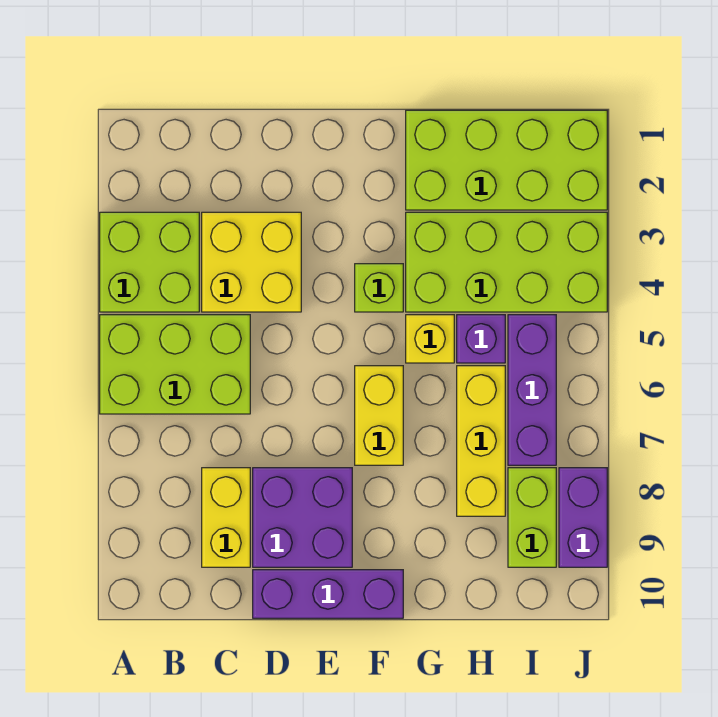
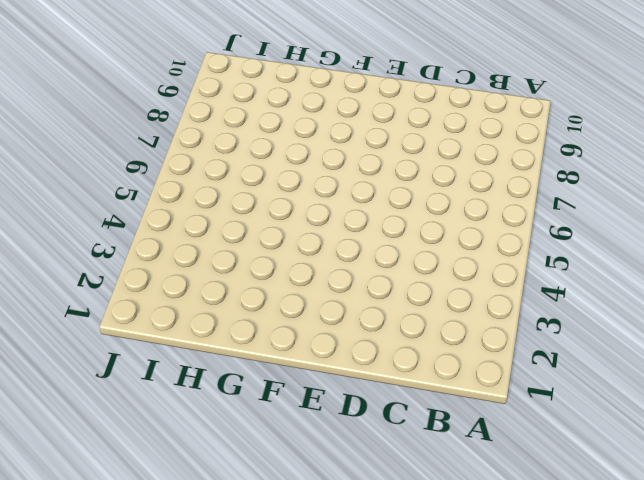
none -> lime brick A3:B4 level 1
none -> lime brick A5:C6 level 1
none -> yellow brick C3:D4 level 1

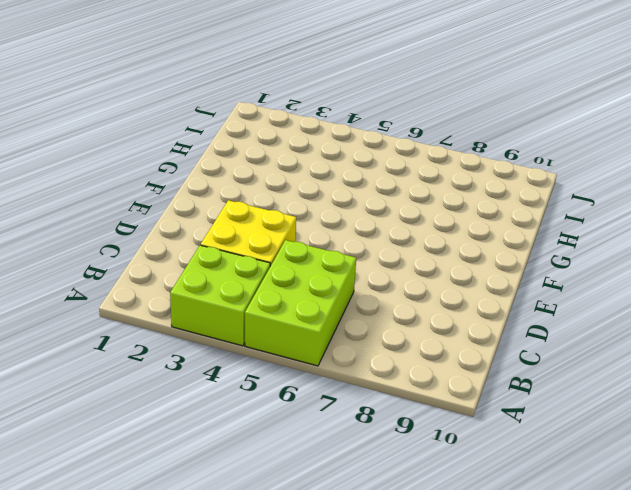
none -> yellow brick C8:C9 level 1
none -> purple brick D8:E9 level 1
none -> purple brick D10:F10 level 1

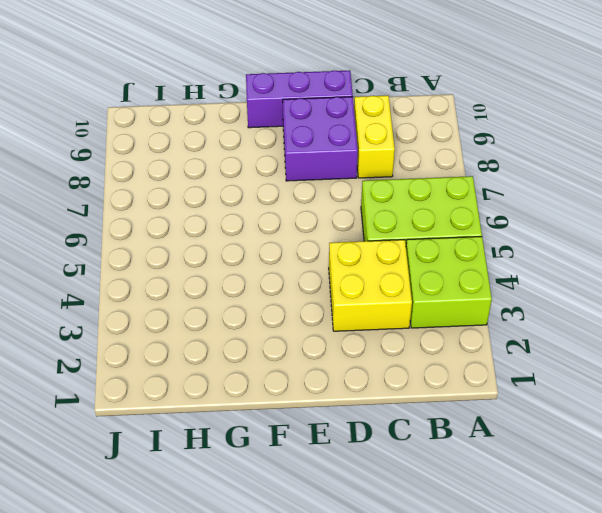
none -> lime brick F4 level 1
none -> yellow brick F6:F7 level 1
none -> lime brick G1:J2 level 1

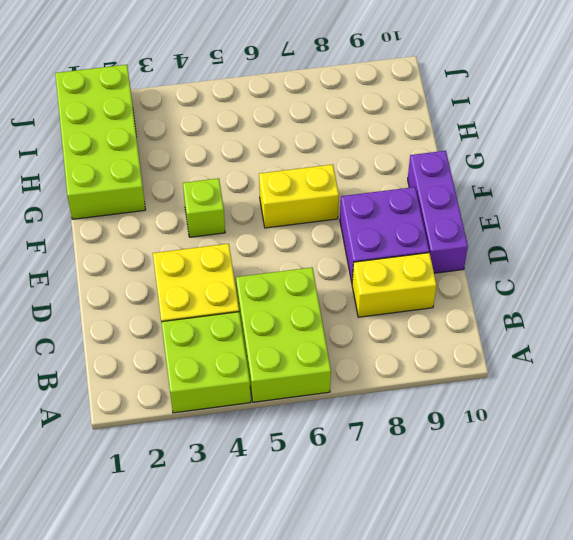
none -> lime brick G3:J4 level 1
none -> yellow brick G5 level 1
none -> purple brick H5 level 1

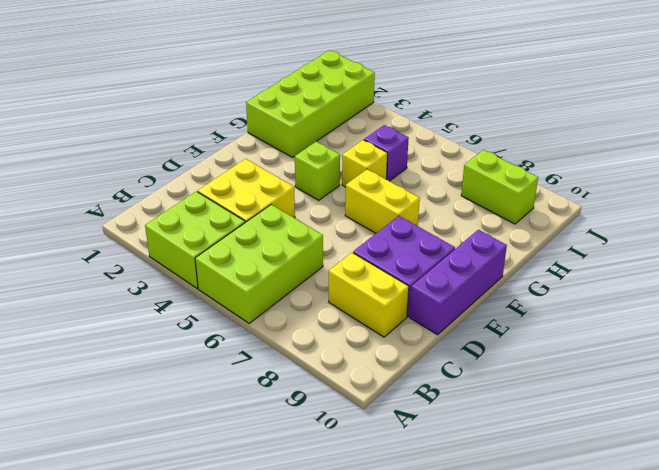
none -> lime brick G3:J4 level 1
none -> yellow brick H6:H8 level 1
none -> purple brick I5:I7 level 1

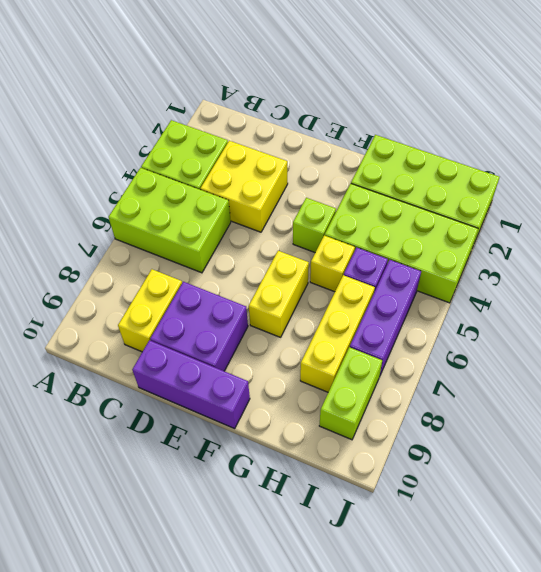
none -> purple brick J8:J9 level 1

